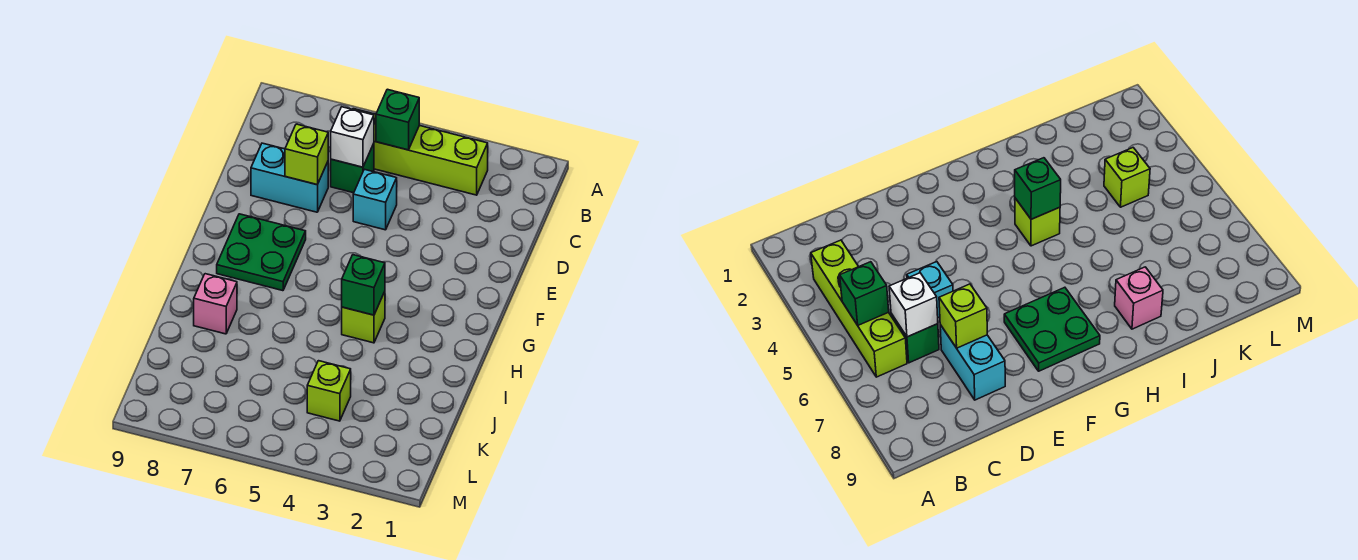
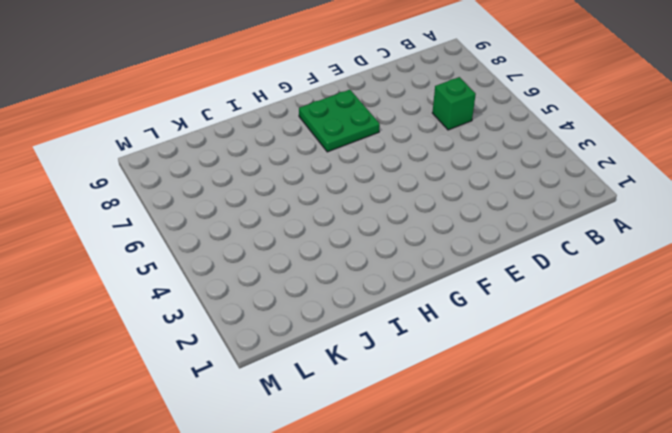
none -> lime brick B3:B6 level 1
none -> cyan brick D5 level 1
none -> cyan brick D7:D8 level 1

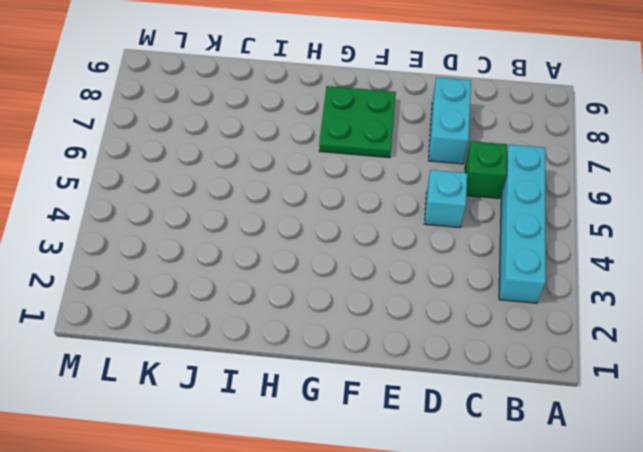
cyan brick B3:B6 level 1 -> lime brick B3:B6 level 1
none -> lime brick H4 level 1
none -> pink brick I8 level 1
none -> lime brick K4 level 1

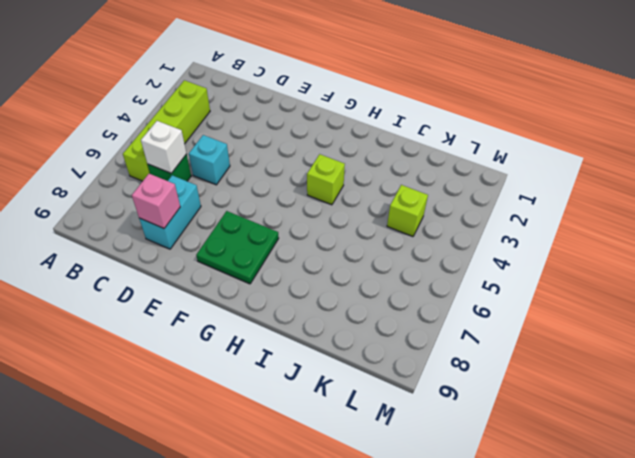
pink brick D8 level 2 -> pink brick I8 level 1
none -> green brick B5 level 2
none -> lime brick D7 level 2
none -> green brick H4 level 2

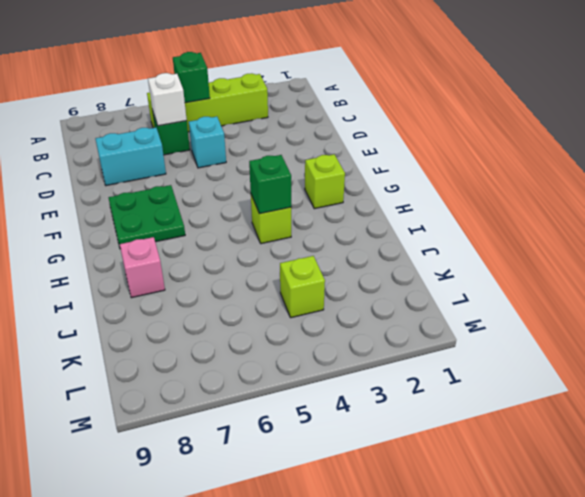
lime brick G2 level 1 -> lime brick D7 level 2

